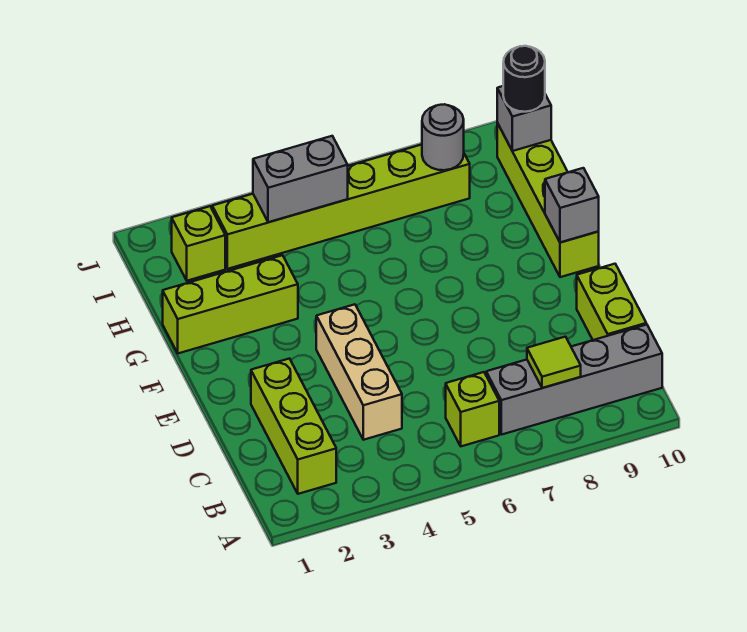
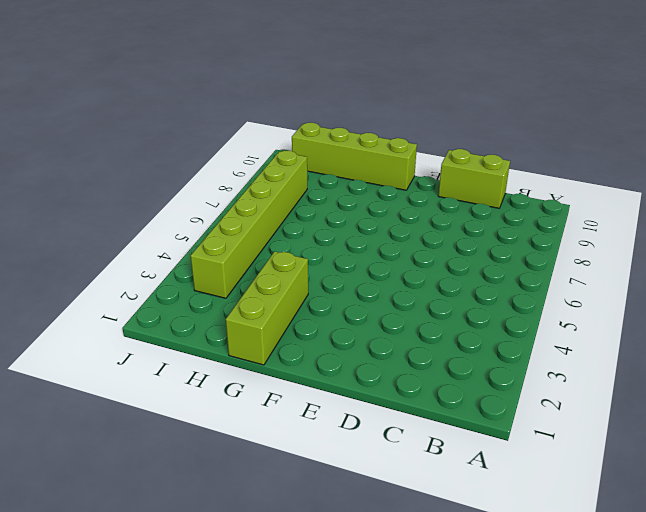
none -> lime brick B2:D2 level 1
none -> lime brick B6 level 1
none -> grey brick B7:B10 level 1

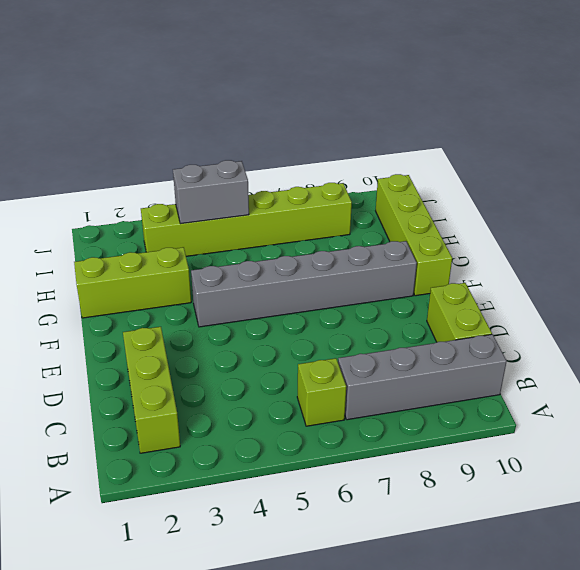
grey brick F4:F9 level 1 -> none
none -> tan brick C4:E4 level 1
none -> lime brick I2 level 1
none -> lime tile B8 level 2

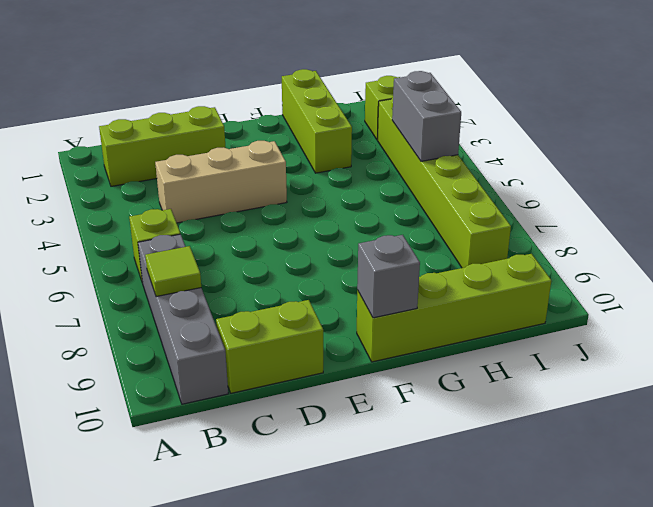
none -> grey round brick I8 level 2
none -> grey brick I10 level 2
none -> black round brick I10 level 3

